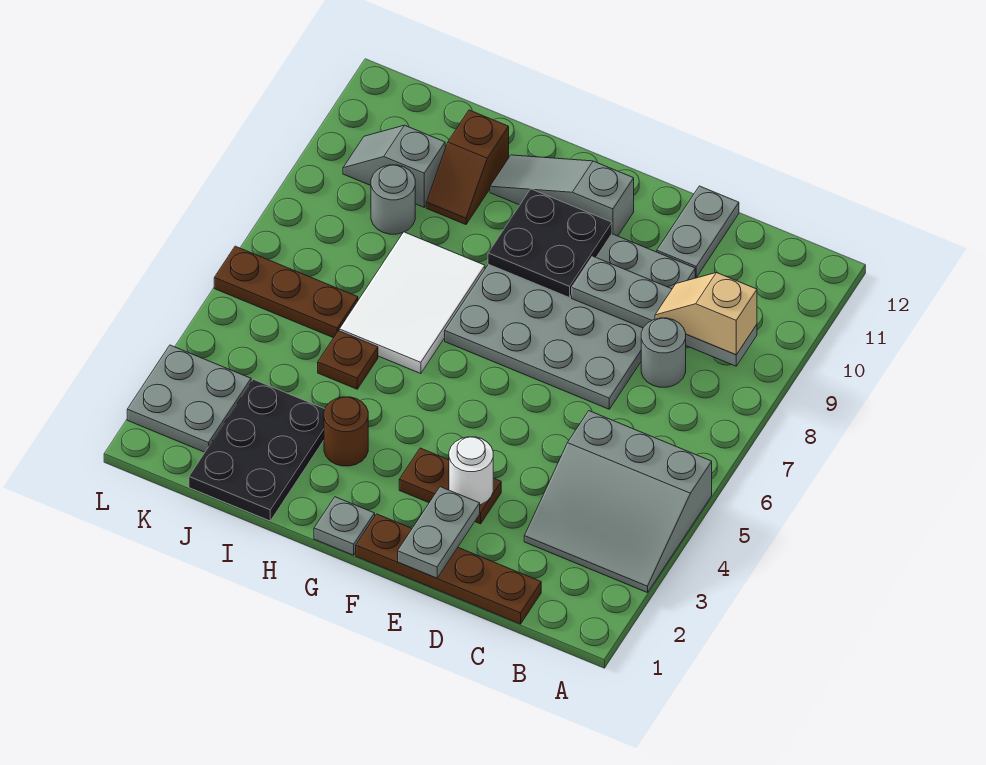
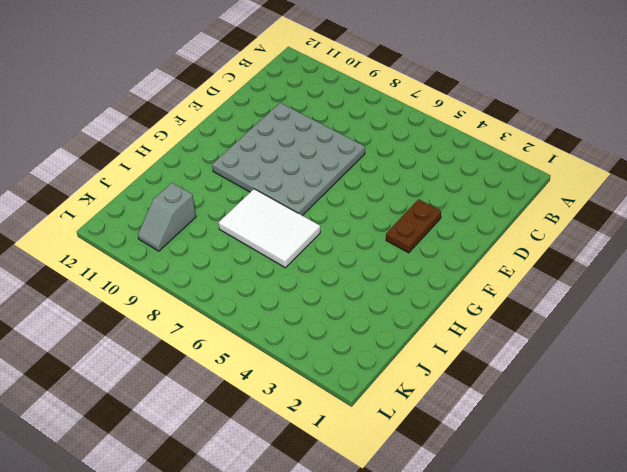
none -> grey slope A3:C5 level 1 top 5
none -> brown plate C1:F1 level 1
none -> grey round brick C8 level 1

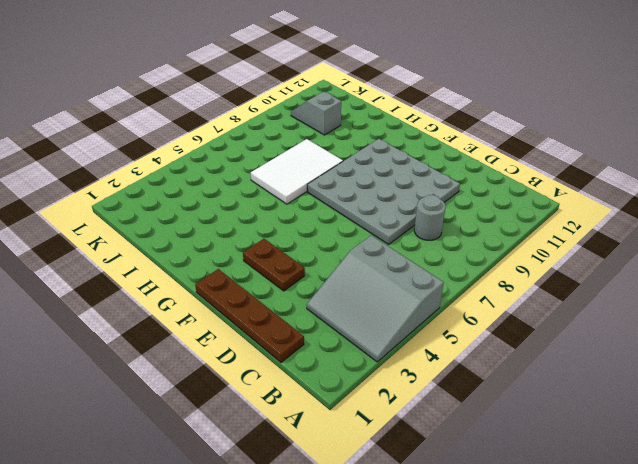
none -> grey plate D11:D12 level 1
none -> grey slope F11:H11 level 1 top F
none -> grey plate G1 level 1

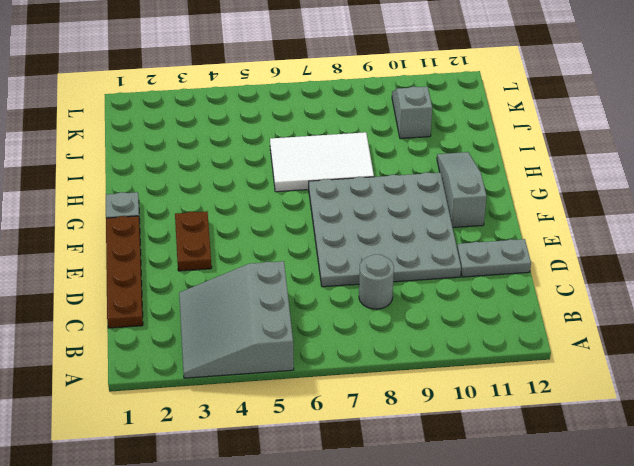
none -> brown round brick H3 level 1
none -> black plate I1:J3 level 1
none -> brown plate I5 level 1

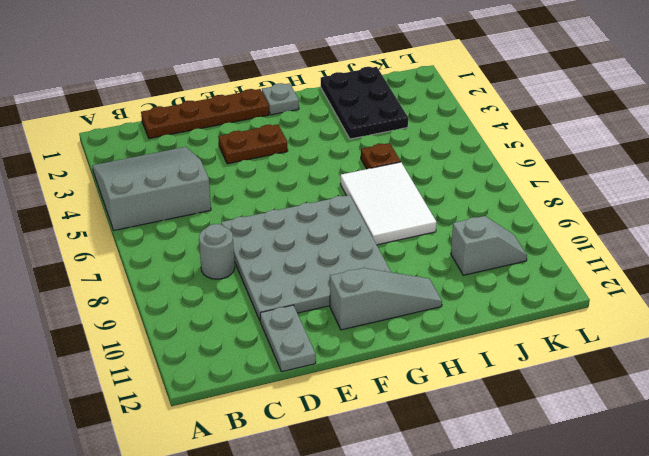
none -> brown round brick H3 level 1
none -> brown slope I10:I11 level 1 top 11
none -> brown plate J6:L6 level 1

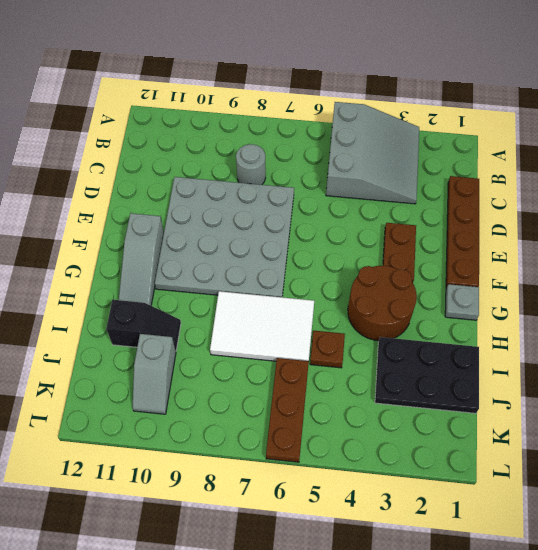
brown round brick G3:H4 level 1 -> brown round brick H3 level 1
black slope I10:I11 level 1 top 11 -> brown slope I10:I11 level 1 top 11
none -> grey plate D11:D12 level 1
none -> grey round brick J9 level 1
none -> grey plate K2:L3 level 1

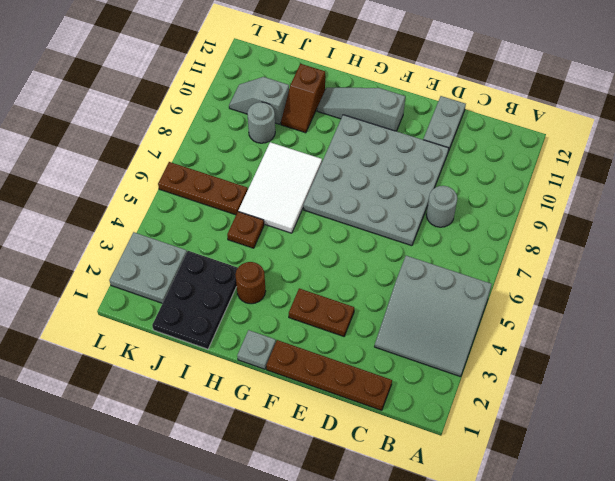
none -> grey plate B9:E9 level 2
none -> grey plate E1:E2 level 2
none -> white round brick E3 level 2

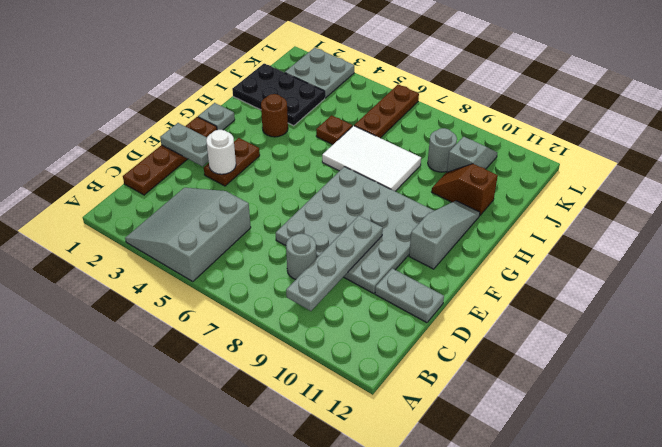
none -> black plate F9:G10 level 2
none -> tan slope B9:C9 level 3 top B

